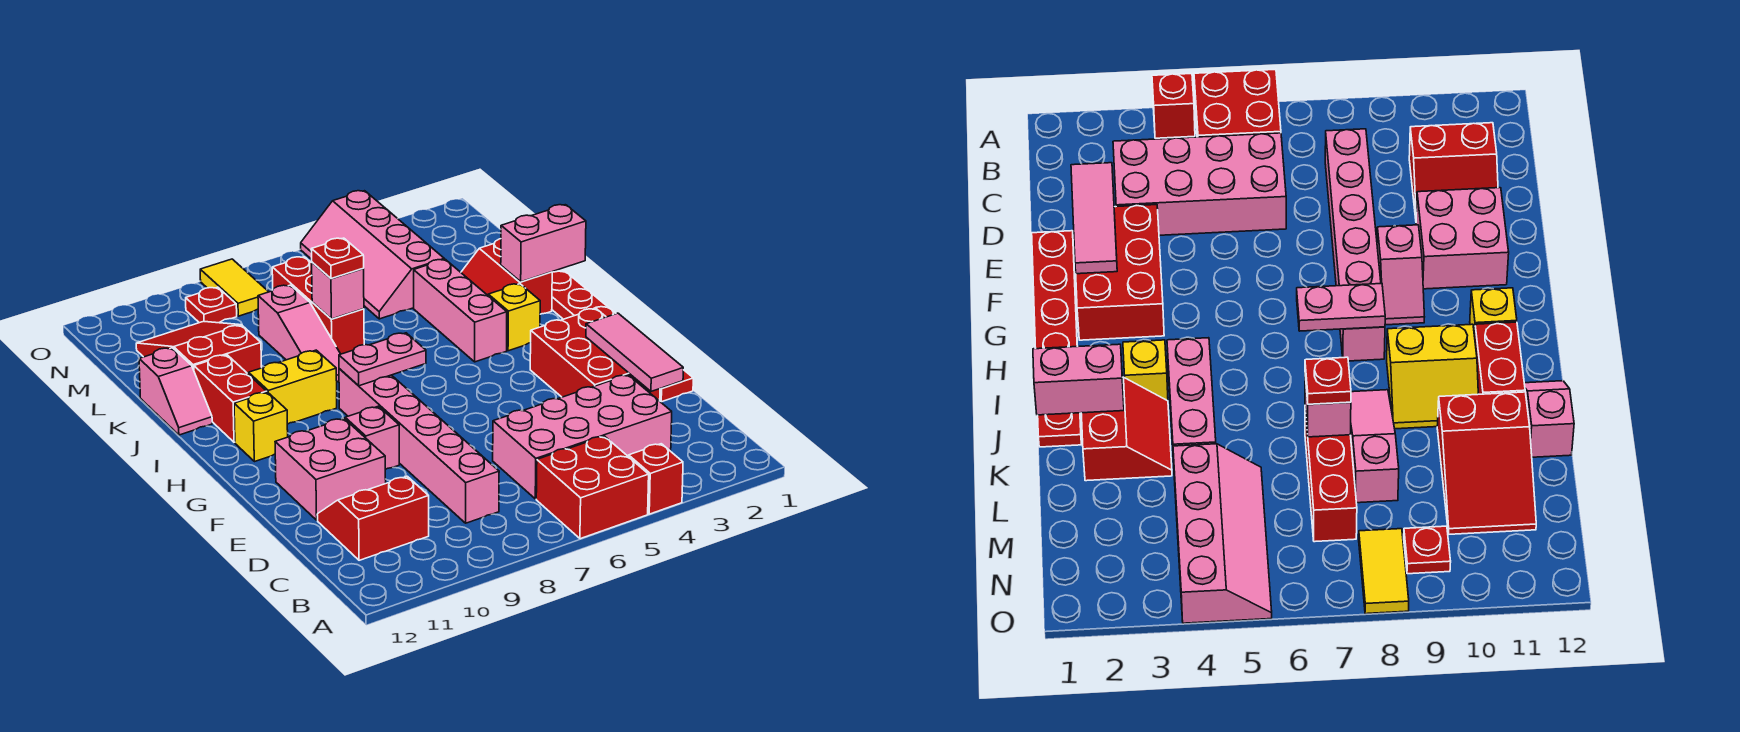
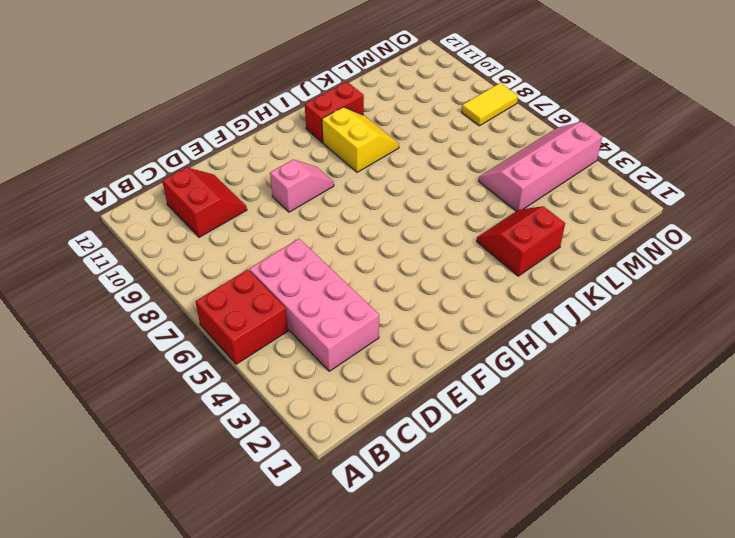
none -> red brick A4 level 1
none -> pink brick C8:H8 level 1
none -> red plate E1:J1 level 1

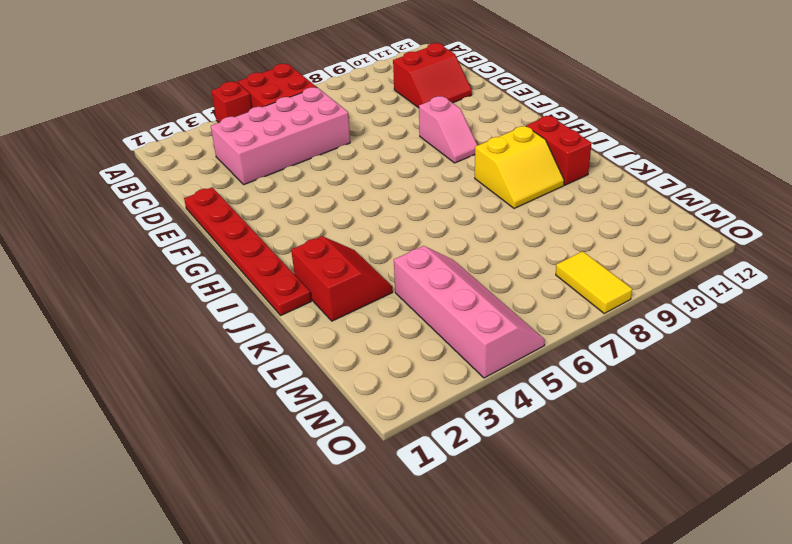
none -> pink brick C8:H8 level 1
none -> red brick E2:G3 level 1
none -> pink brick E10:F11 level 1

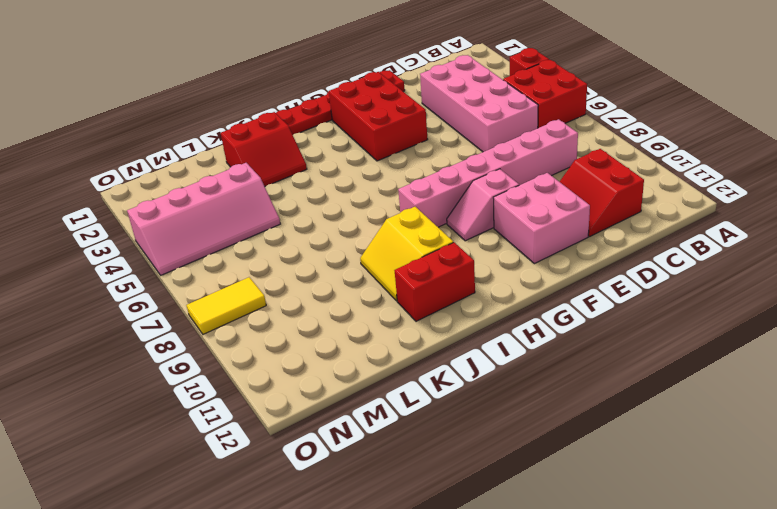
red brick F2:G4 level 1 -> red brick E2:G3 level 1
none -> yellow brick H11 level 1
none -> yellow brick I3 level 1
none -> pink brick I4:K4 level 1

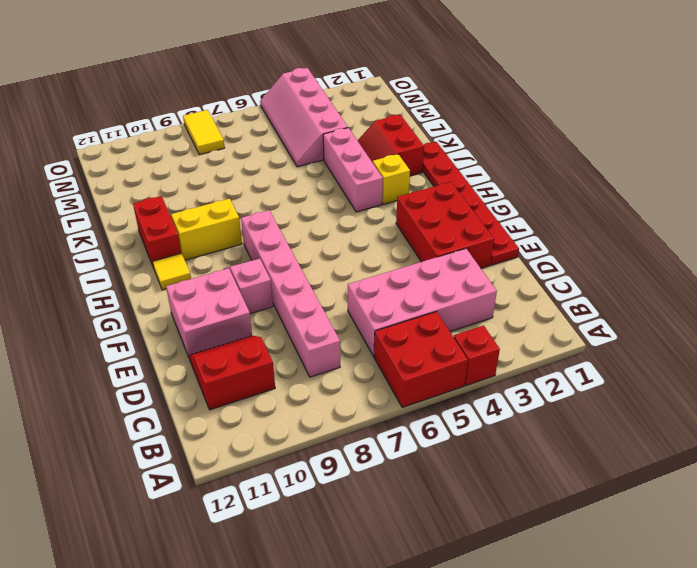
yellow tile H11 level 1 -> yellow brick H11 level 1
none -> pink slope J8:L8 level 1 top L
none -> pink slope J12:K12 level 1 top K
none -> red brick K7:M7 level 1

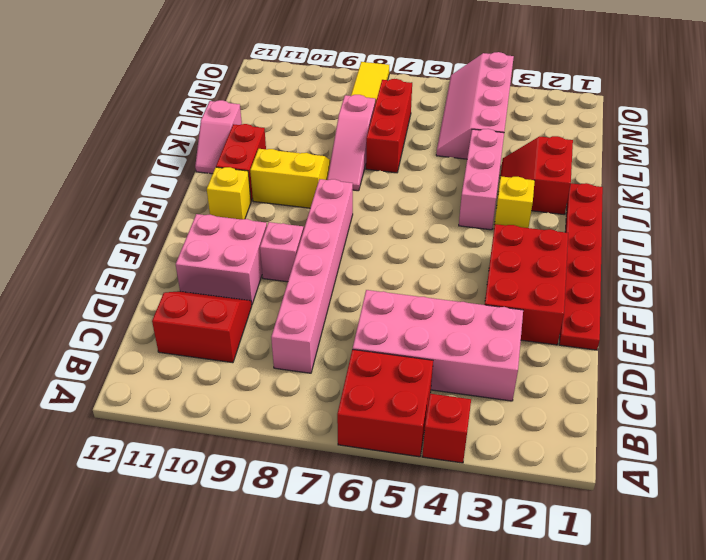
none -> red slope K10:M11 level 1 top K
none -> red plate N9 level 1
none -> pink tile D2:F2 level 2

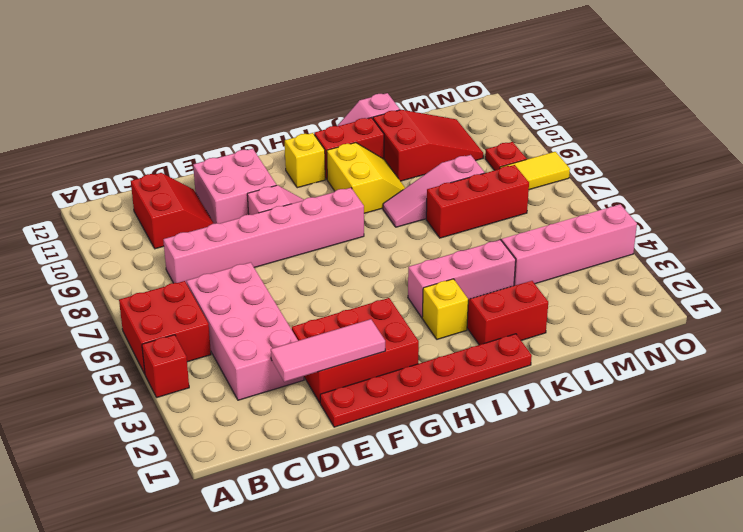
none -> pink plate H7:H8 level 2
none -> pink brick J1:J2 level 2
none -> pink brick K7 level 2

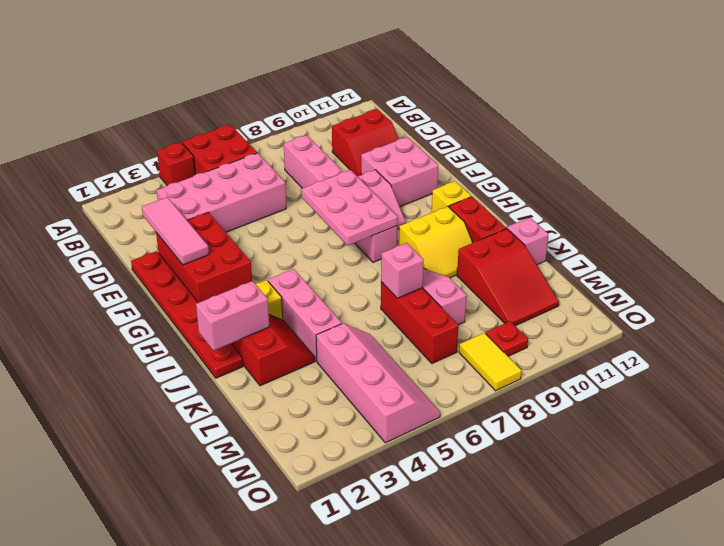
pink plate F7:H8 level 2 -> pink plate H7:H8 level 2
none -> red plate K7 level 3

